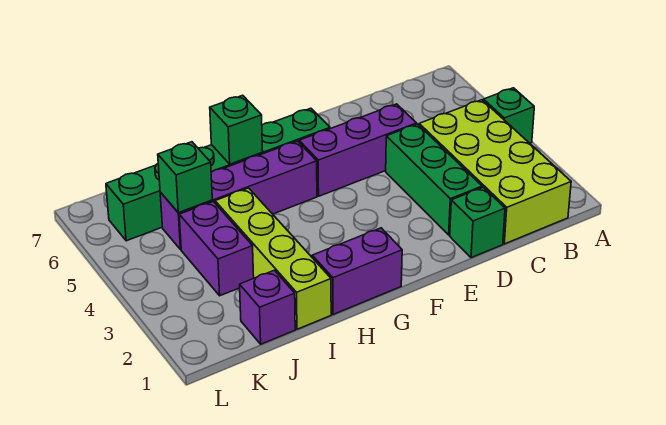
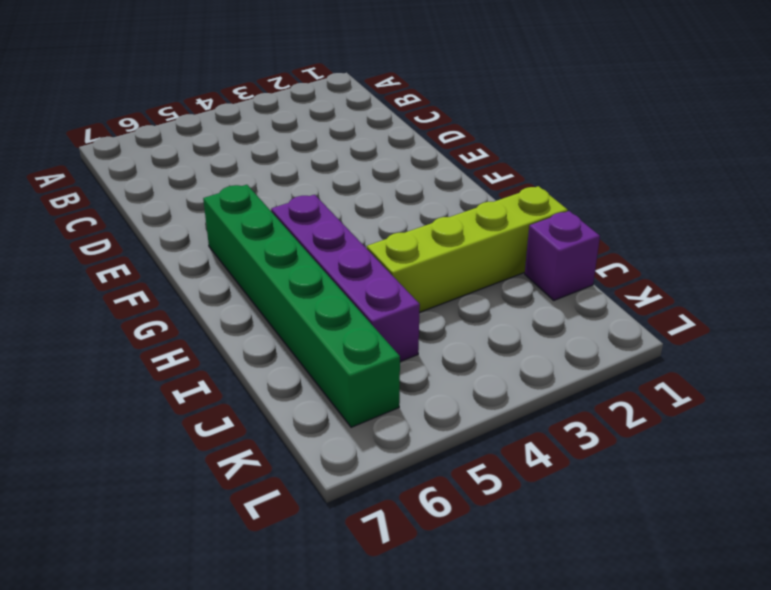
none -> green brick A4 level 1
none -> lime brick B1:C4 level 1
none -> green brick D1 level 1

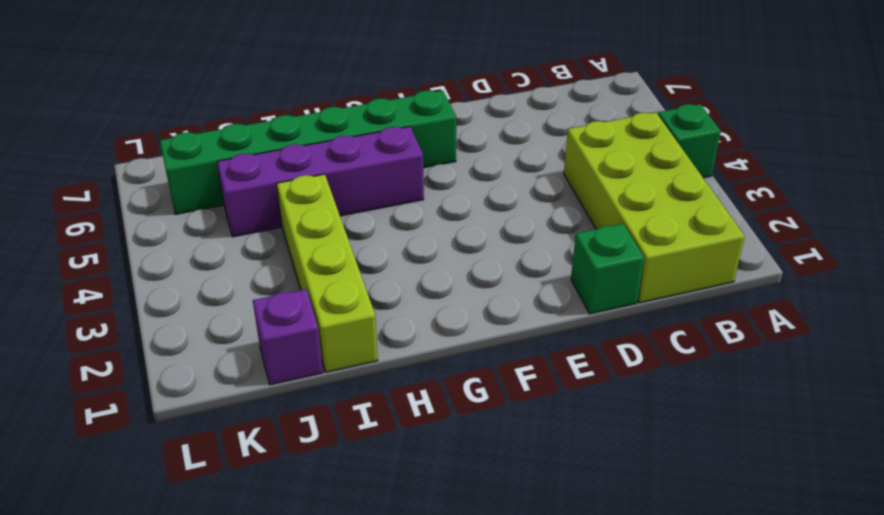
none -> green brick D2:D4 level 1
none -> purple brick D5:F5 level 1
none -> purple brick G1:H1 level 1

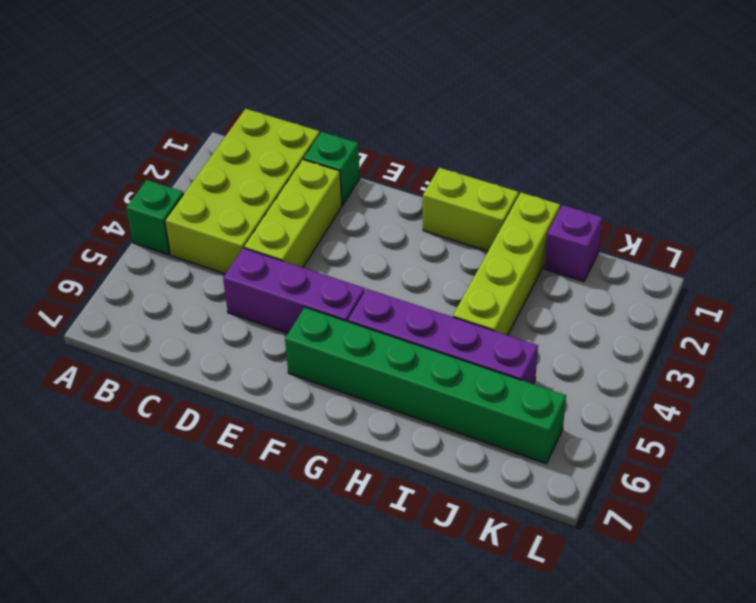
lime brick D2:D4 level 1 -> green brick D2:D4 level 1
lime brick G1:H1 level 1 -> purple brick G1:H1 level 1
none -> purple brick J3:J4 level 1
none -> green brick H6 level 2
none -> green brick J5 level 2

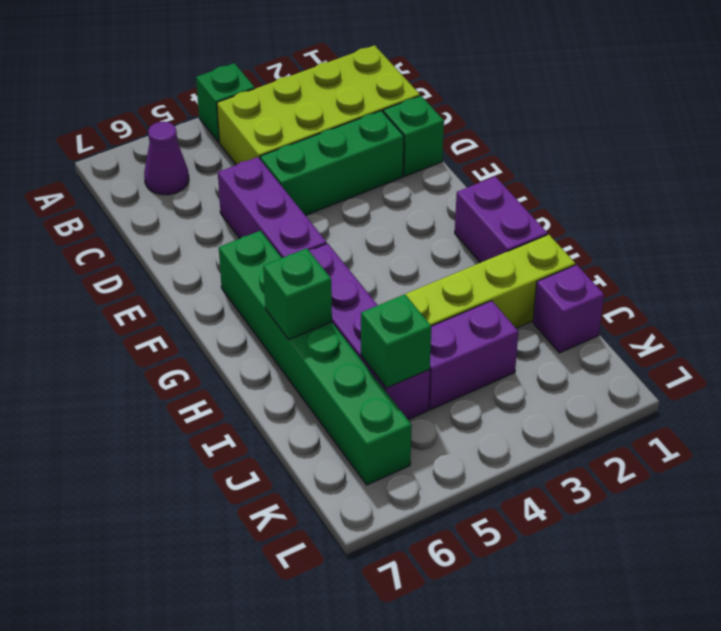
purple cone B6 level 1 -> none

